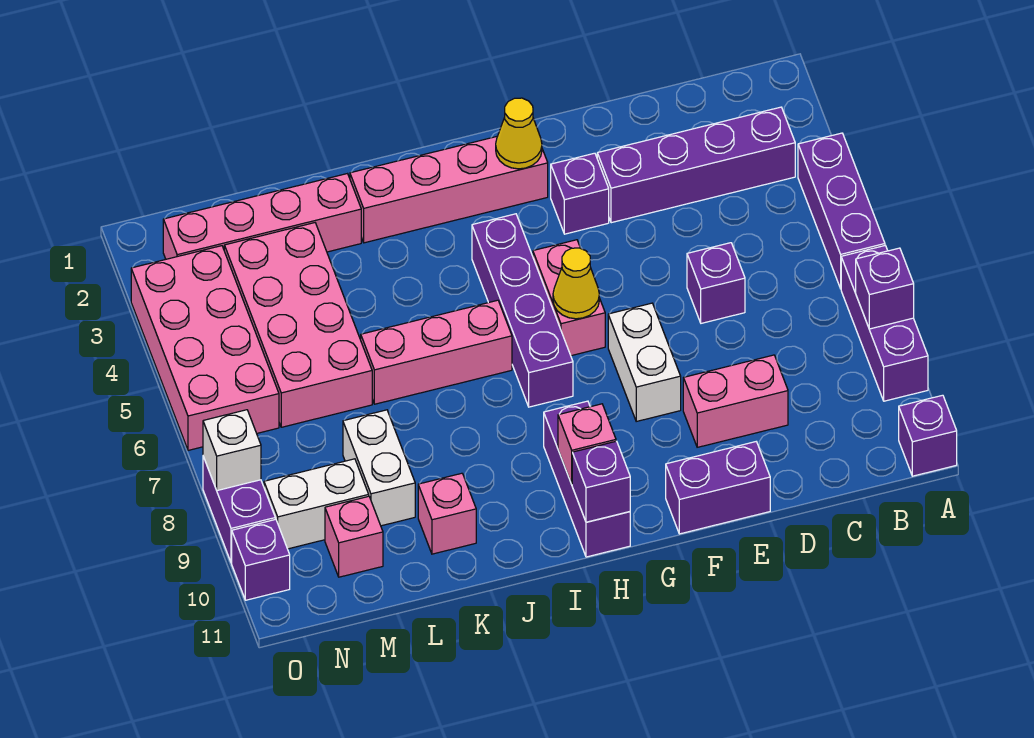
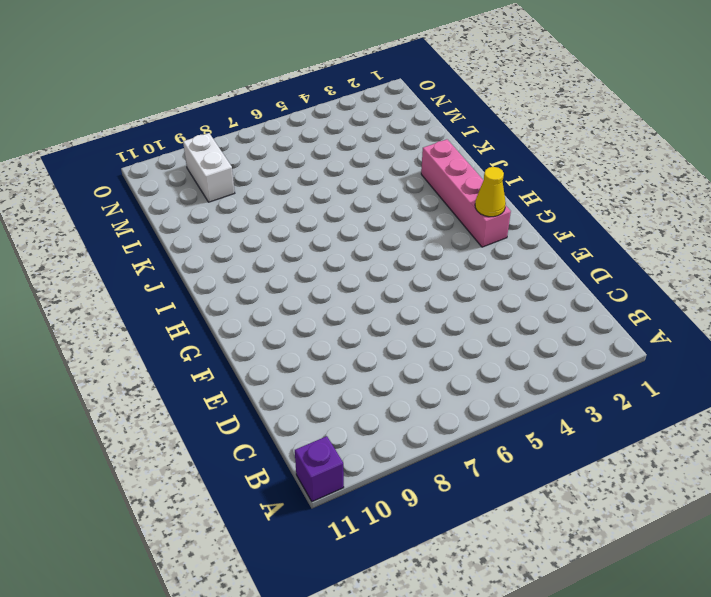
none -> purple brick A4:A6 level 1
none -> purple brick A7:A9 level 1
none -> purple brick B3:E3 level 1

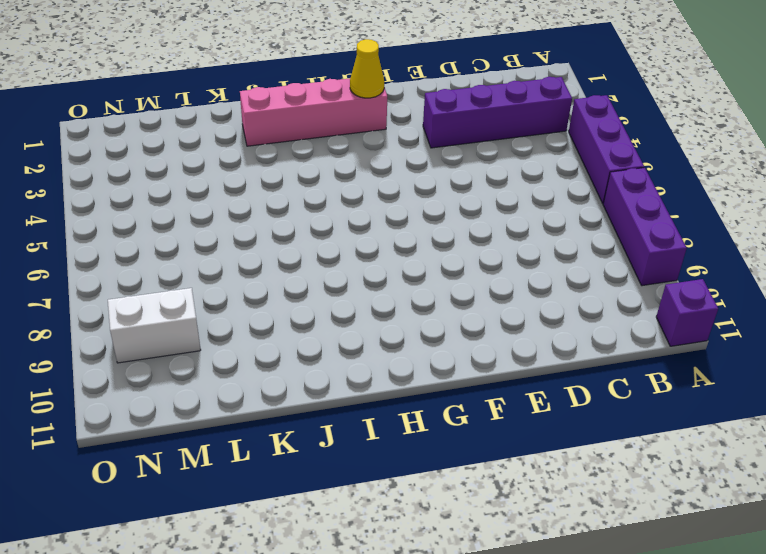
none -> purple brick D6 level 1
none -> pink brick D9:E9 level 1
none -> purple brick E11:F11 level 1

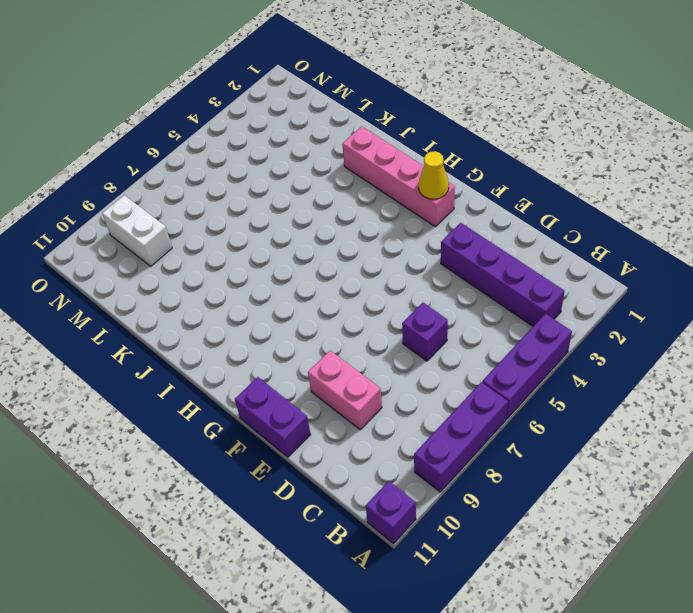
none -> purple brick F3 level 1
none -> white brick F7:F8 level 1
none -> pink brick G5:G6 level 1

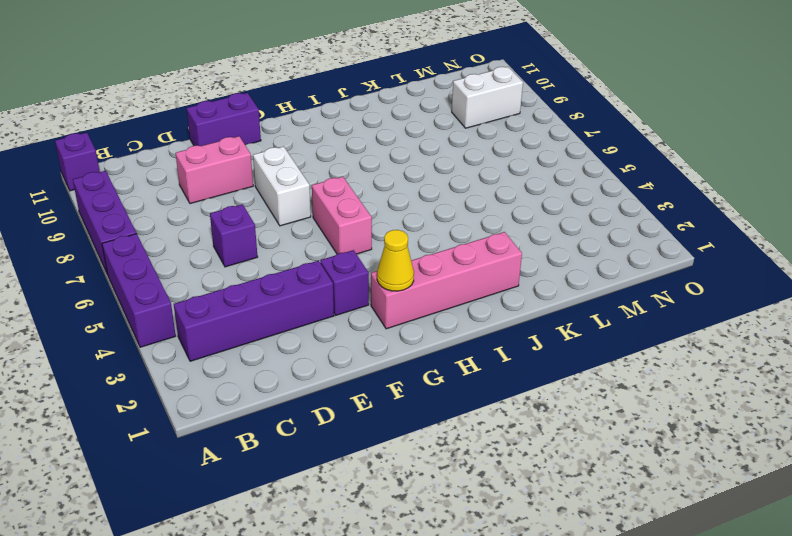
none -> purple brick H4:H7 level 1
none -> purple brick H9:H11 level 1
none -> pink brick I6:K6 level 1

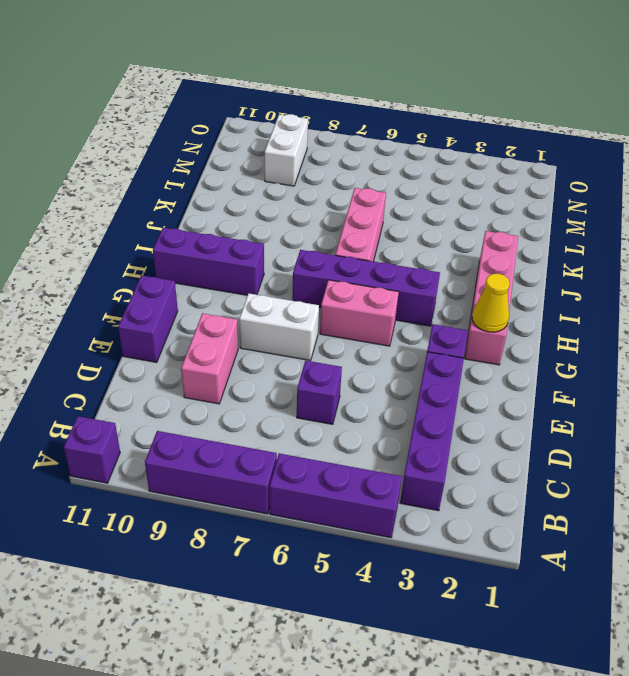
none -> pink brick K2:N2 level 1
none -> pink brick K10 level 1
none -> pink brick L3:M6 level 1

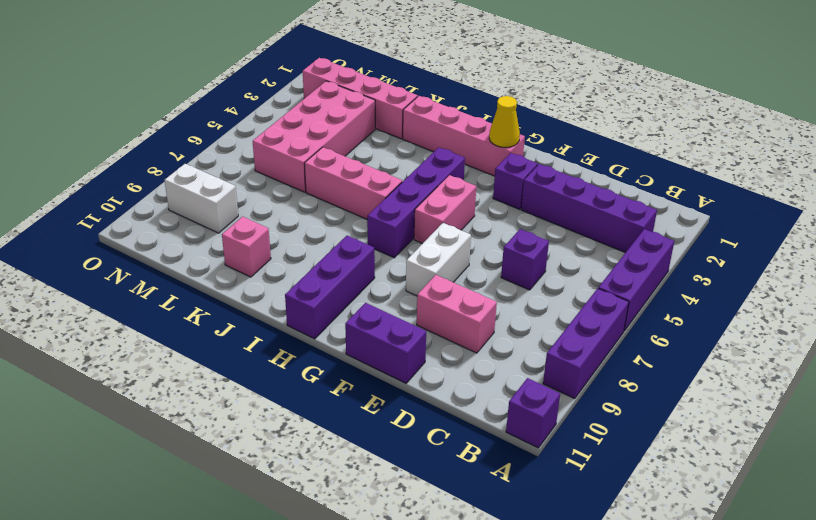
none -> white brick L8:L9 level 1
none -> pink brick M10 level 1
none -> pink brick N3:O6 level 1

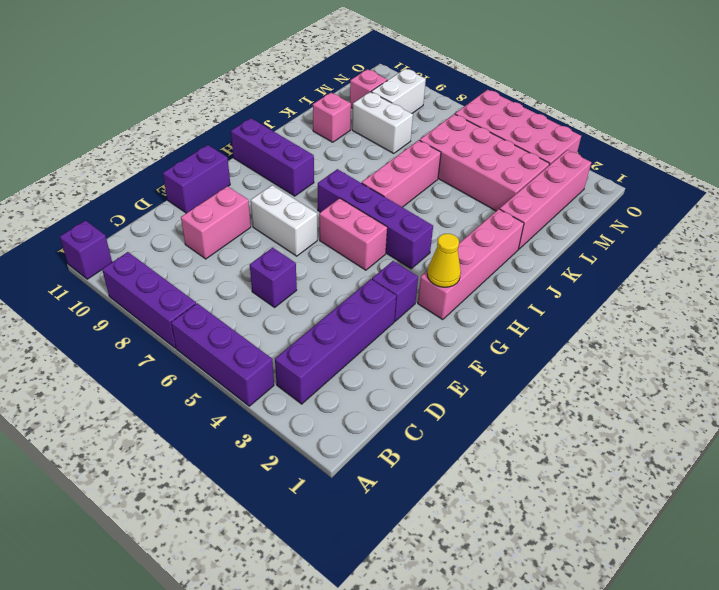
none -> purple brick O8:O9 level 1
none -> purple brick O10 level 1
none -> purple brick A8 level 2

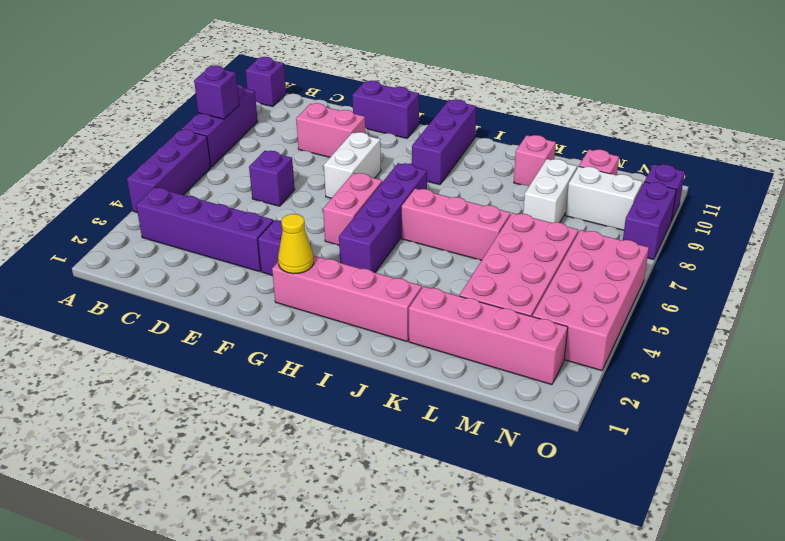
none -> yellow cone G6 level 2
none -> pink brick H10 level 2
none -> purple brick H11 level 2

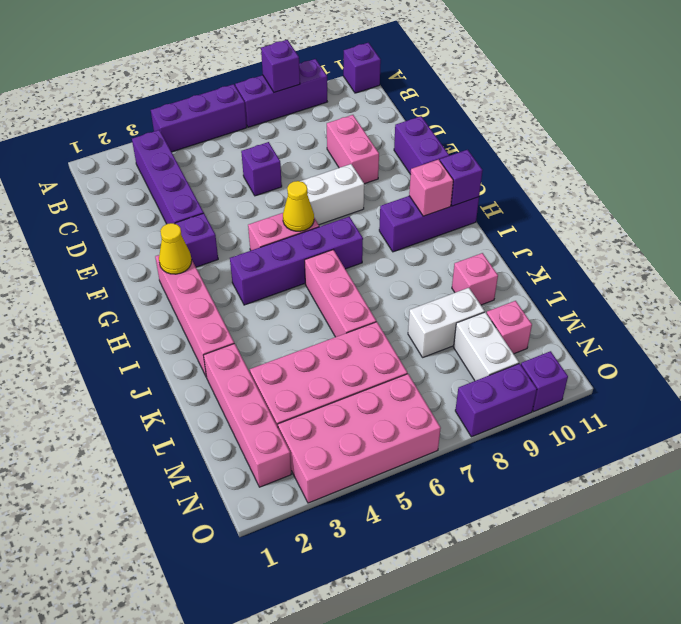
none -> white brick O8 level 2

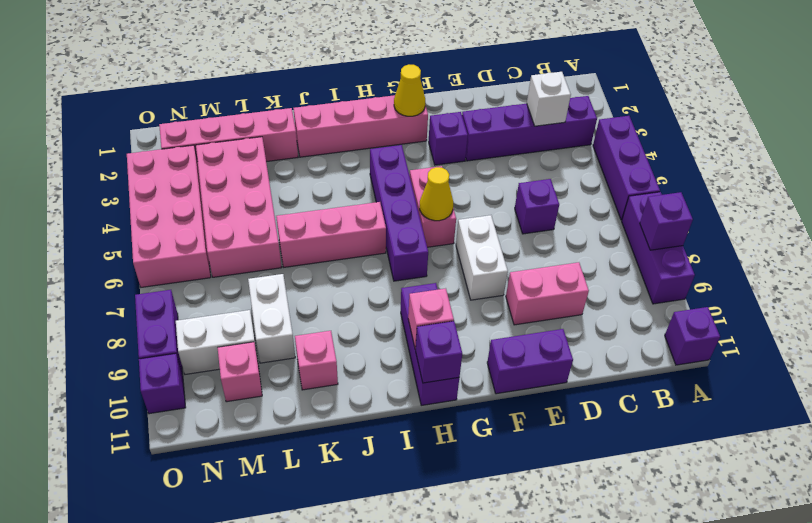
white brick C3 level 2 -> white brick O8 level 2

